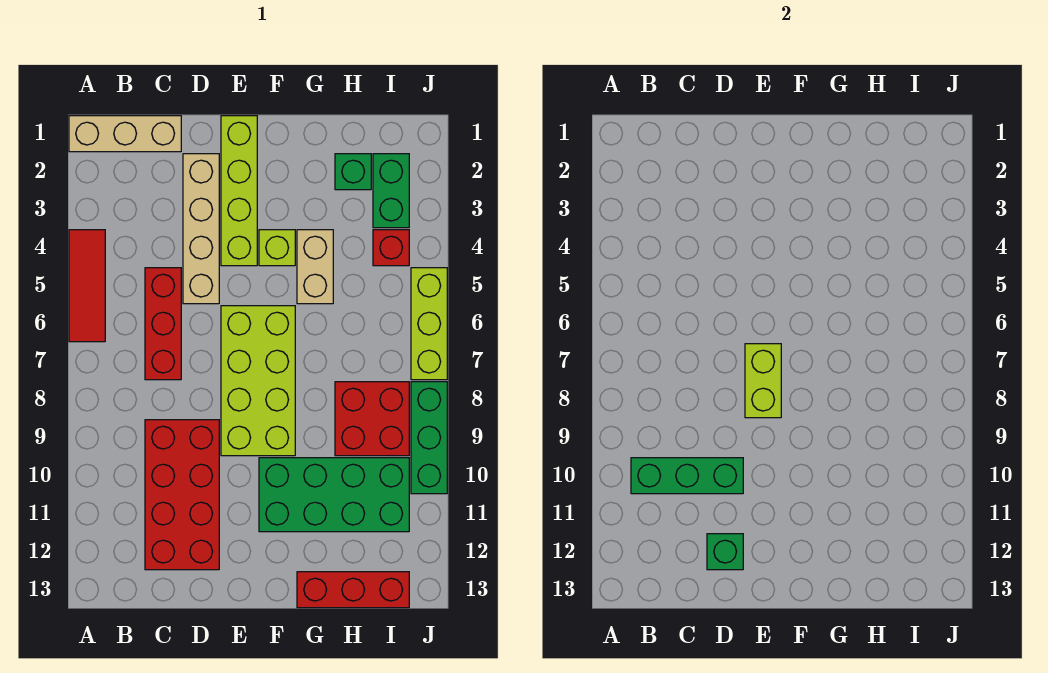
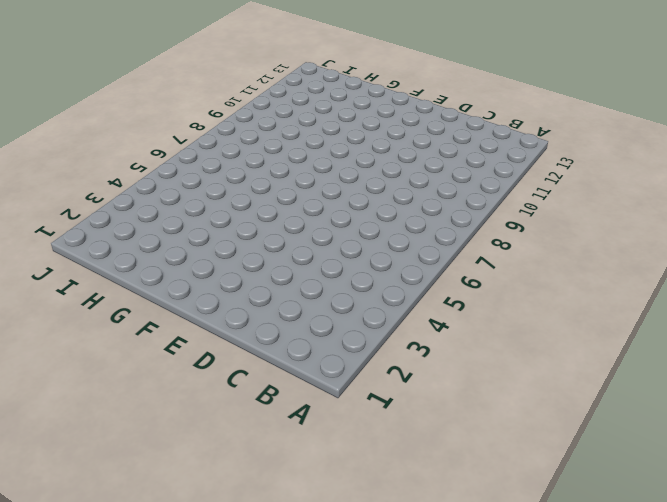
none -> tan brick A1:C1 level 1
none -> red tile A4:A6 level 1
none -> red brick C5:C7 level 1

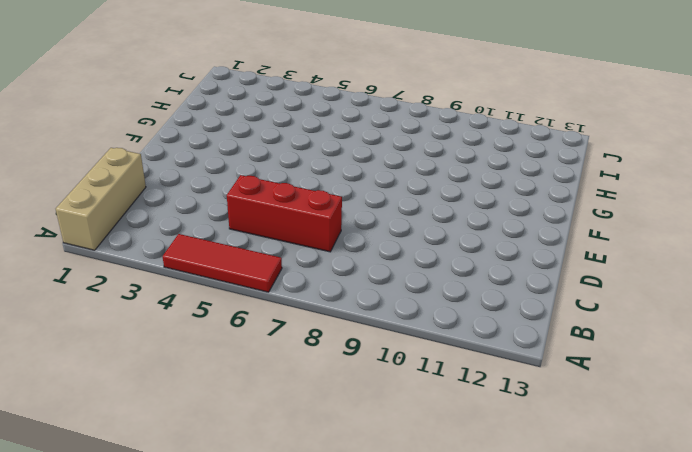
none -> red brick C9:D12 level 1
none -> tan brick D2:D5 level 1
none -> lime brick E1:E4 level 1

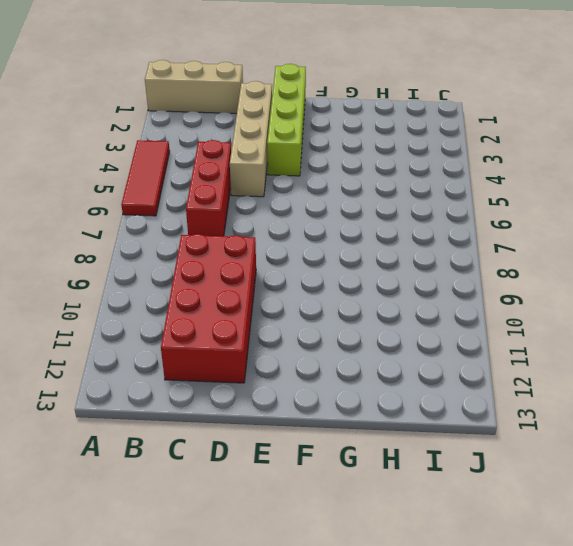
none -> lime brick E6:F9 level 1
none -> lime brick F4 level 1
none -> green brick F10:I11 level 1

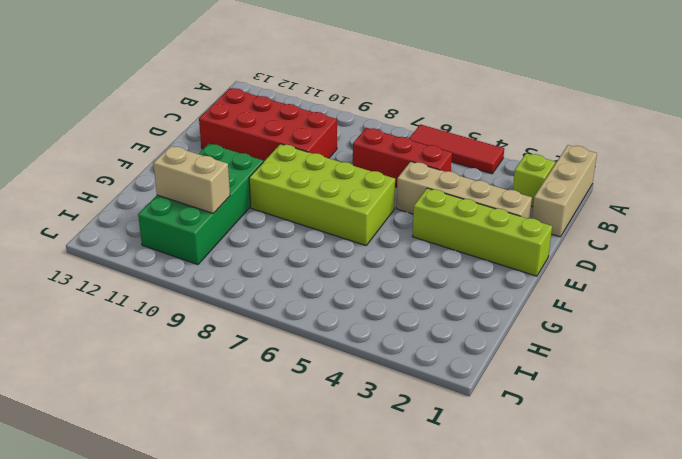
lime brick B2 level 1 -> lime brick F4 level 1
tan brick H10:H11 level 2 -> tan brick G4:G5 level 1
none -> red brick G13:I13 level 1
none -> green brick H2 level 1
none -> red brick H8:I9 level 1

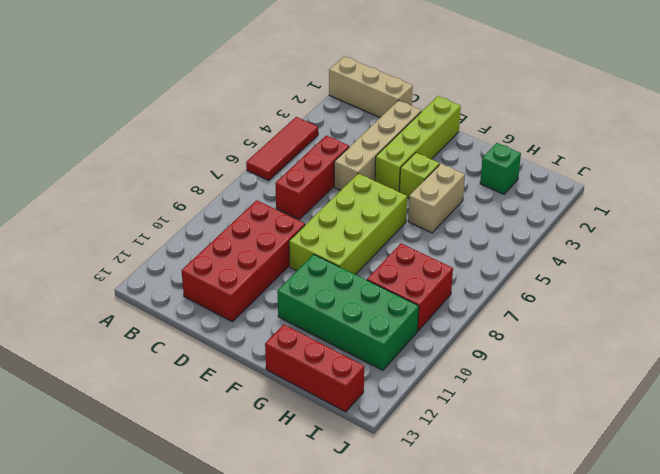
none -> green brick I2:I3 level 1
none -> red brick I4 level 1
none -> lime brick J5:J7 level 1

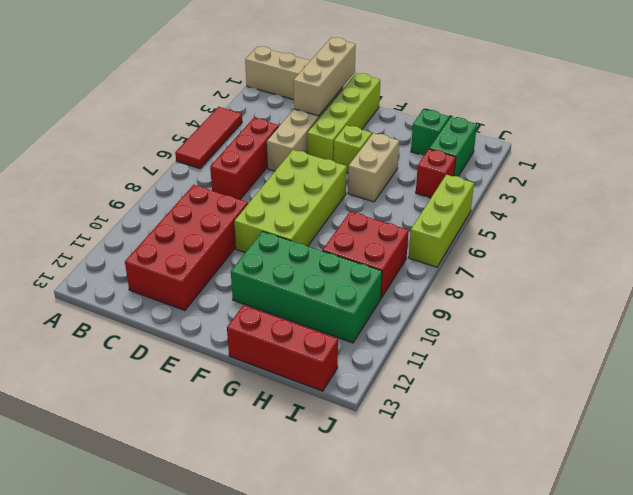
tan brick D1:D3 level 2 -> none
none -> green brick J8:J10 level 1
none -> green brick B10:D10 level 2
none -> green brick D12 level 2

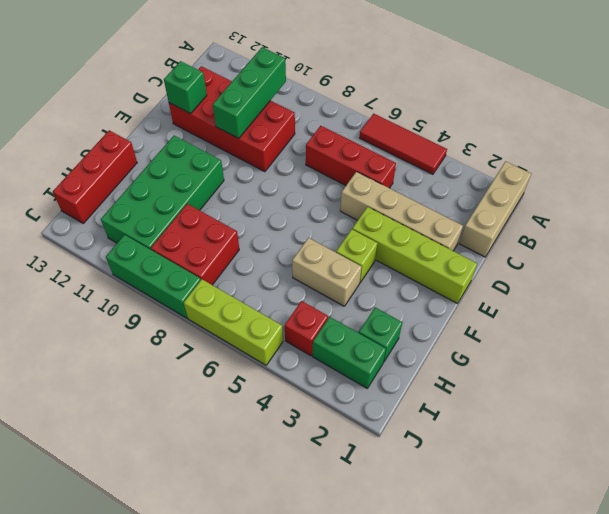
none -> lime brick E6:F9 level 1
none -> lime brick E7:E8 level 2

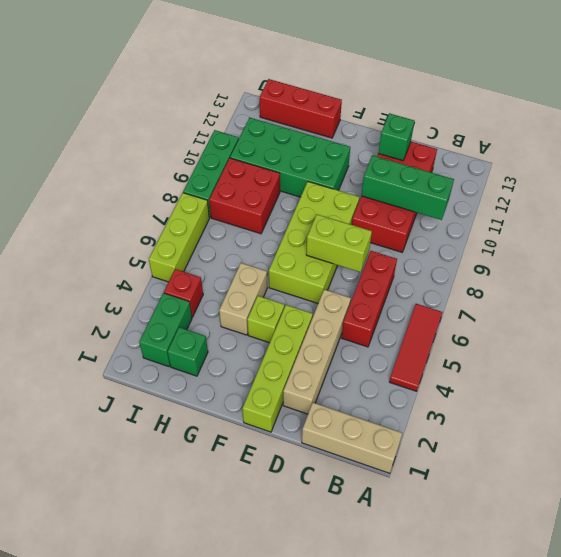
lime brick D7:E7 level 2 -> lime brick E7:E8 level 2

